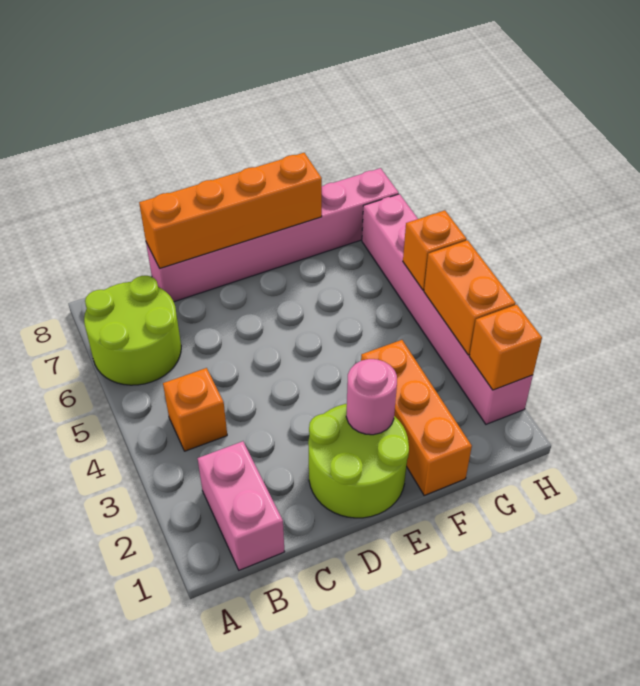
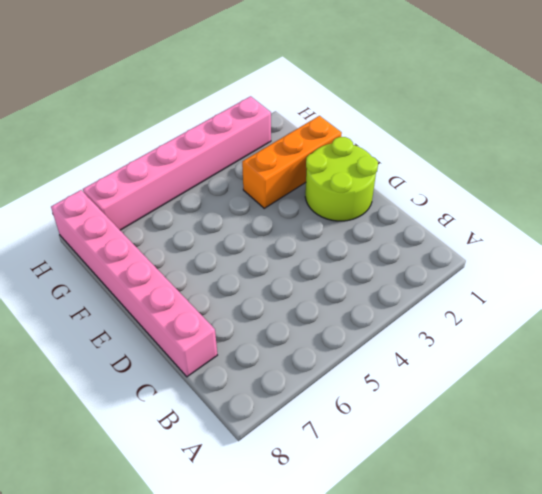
none -> lime round brick A6:B7 level 1
none -> pink brick B1:B2 level 1
none -> orange brick B4 level 1

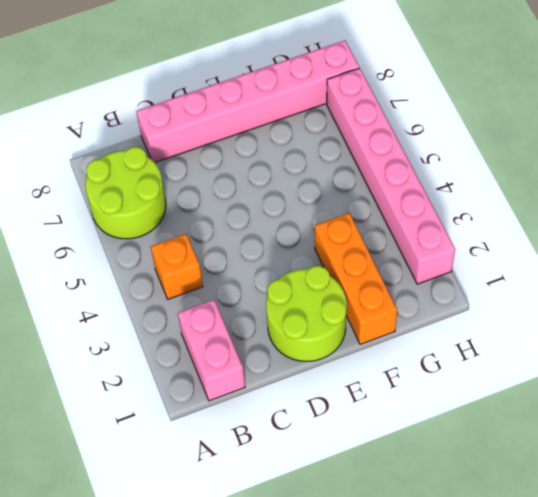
none -> orange brick C8:F8 level 2
none -> pink round brick E2 level 2
none -> orange brick H2 level 2

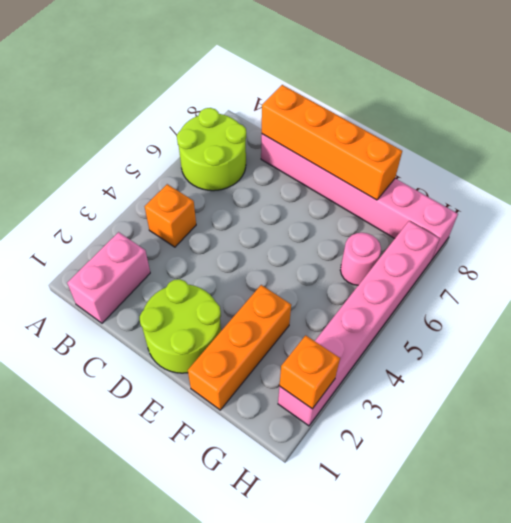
pink round brick G6 level 1 -> pink round brick E2 level 2
none -> orange brick H3:H4 level 2
none -> orange brick H5 level 2

